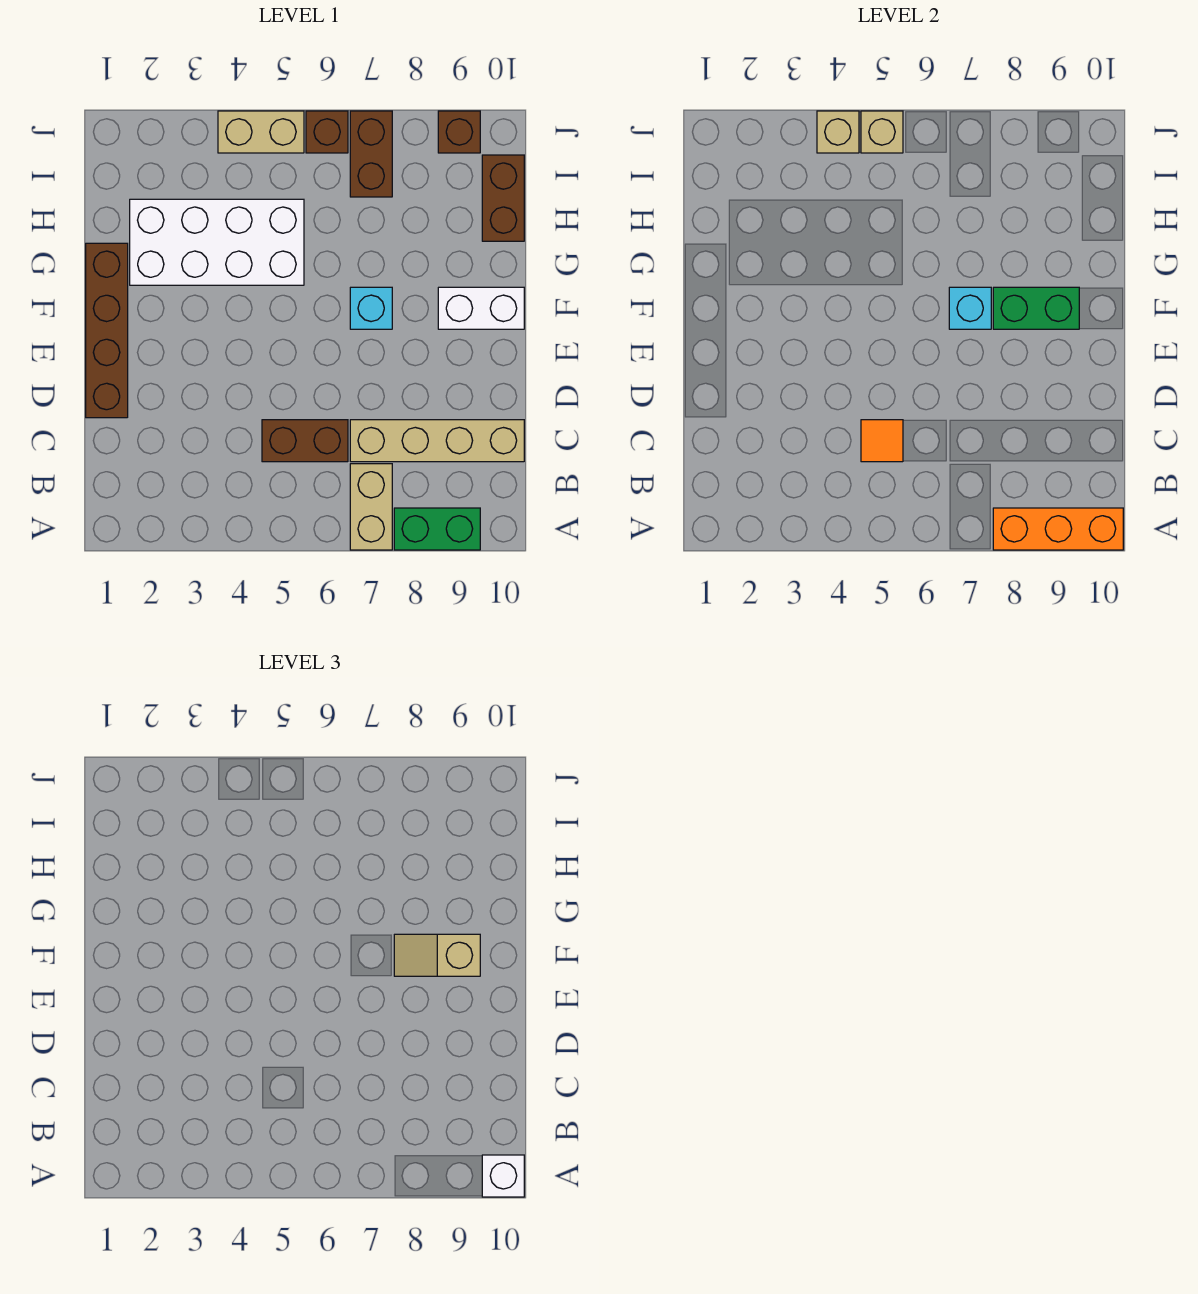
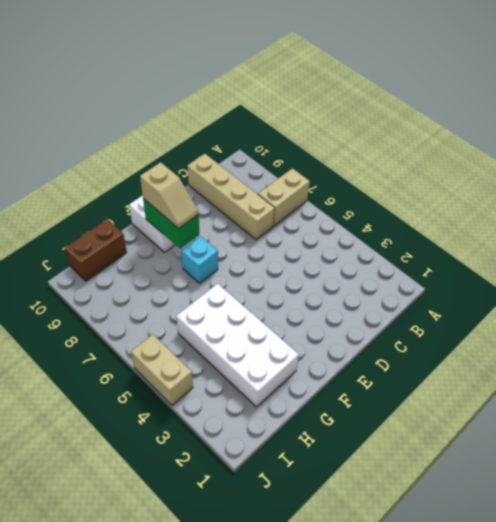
none -> green brick A8:A9 level 1
none -> brown brick C5:C6 level 1
none -> brown brick D1:G1 level 1

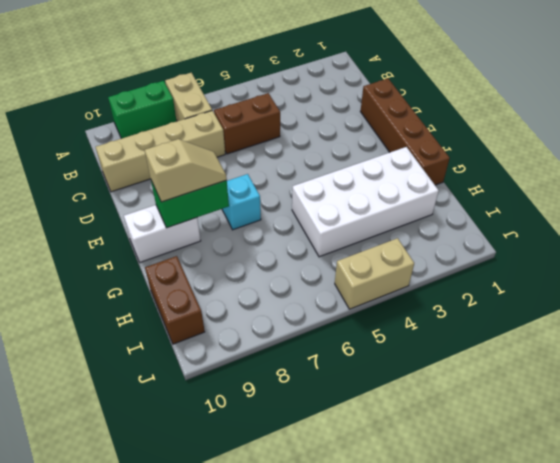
none -> brown brick I7:J7 level 1
none -> brown brick J6 level 1
none -> brown brick J9 level 1

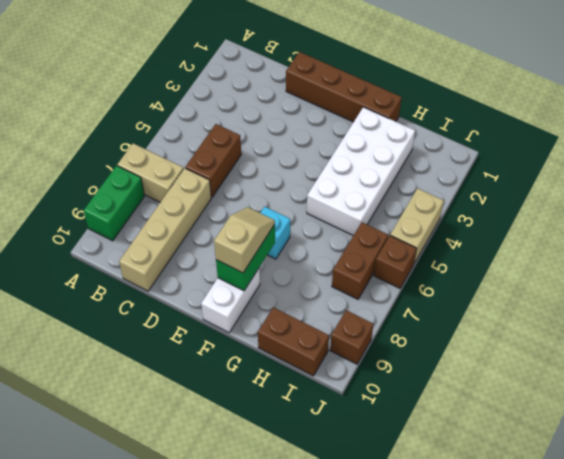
brown brick I6:I7 level 1 -> brown brick I7:J7 level 1
none -> orange brick A8:A10 level 2
none -> orange tile C5 level 2
none -> cyan brick F7 level 2

